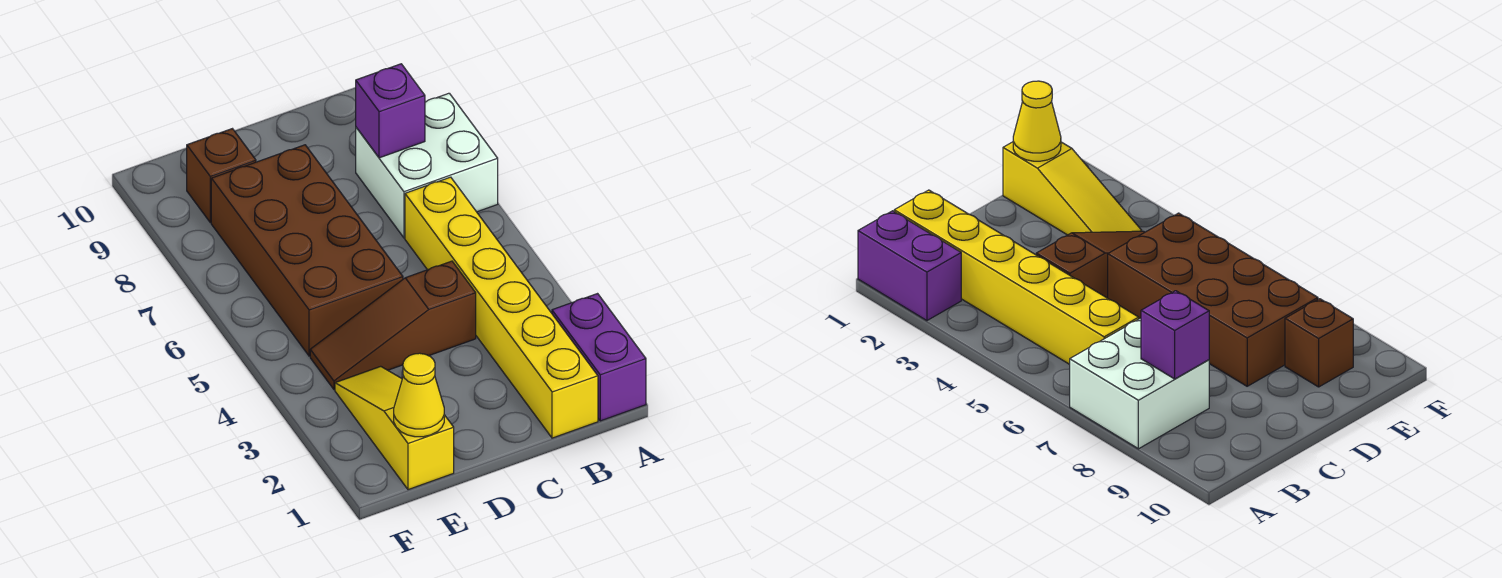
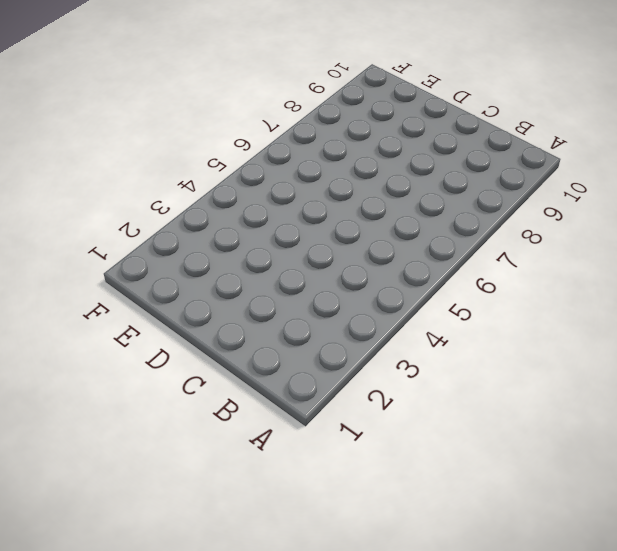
none -> purple brick A1:A2 level 1
none -> white brick A7:B8 level 1

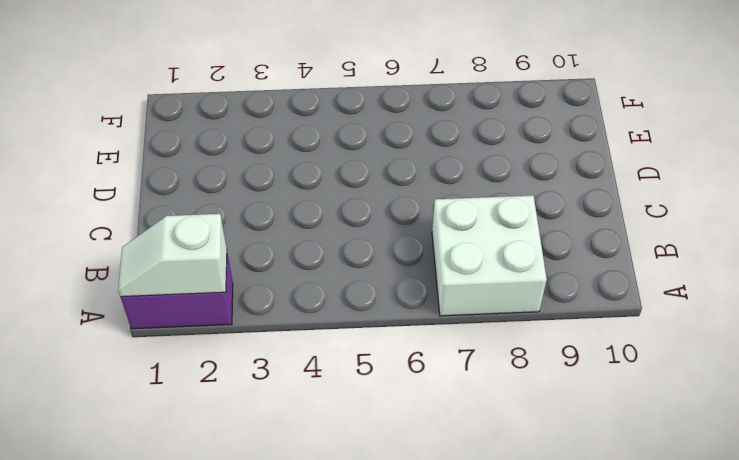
white slope A1:A2 level 2 top 2 -> none
none -> yellow brick B1:B6 level 1
none -> brown slope C4:E4 level 1 top C

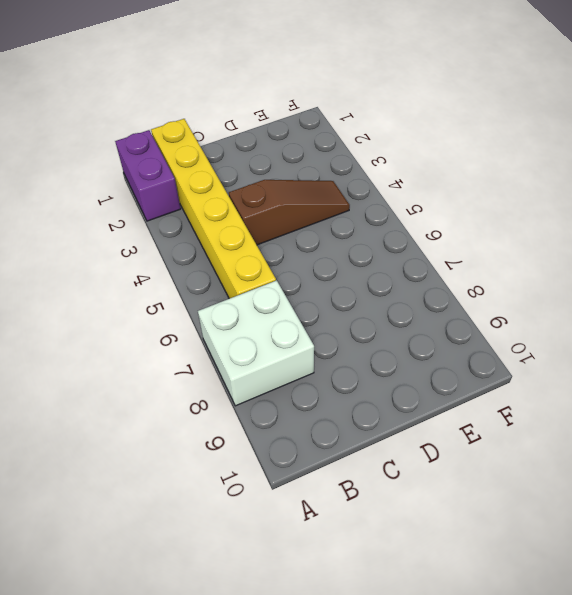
none -> brown brick D5:E8 level 1
none -> yellow slope E1:E3 level 1 top 1

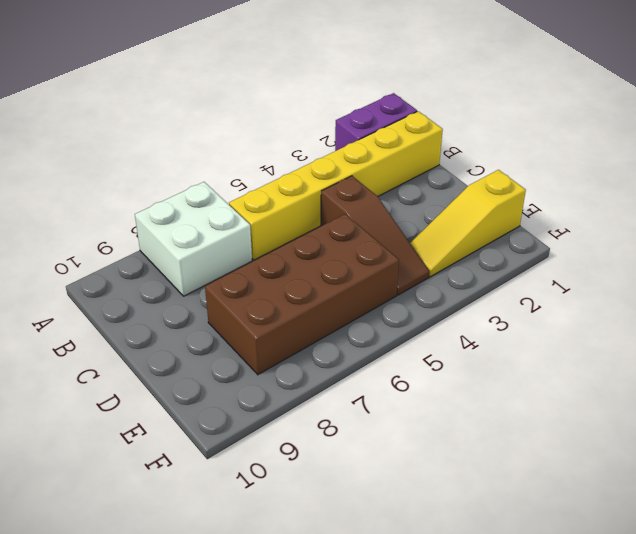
none -> brown brick E9 level 1
none -> purple brick B8 level 2

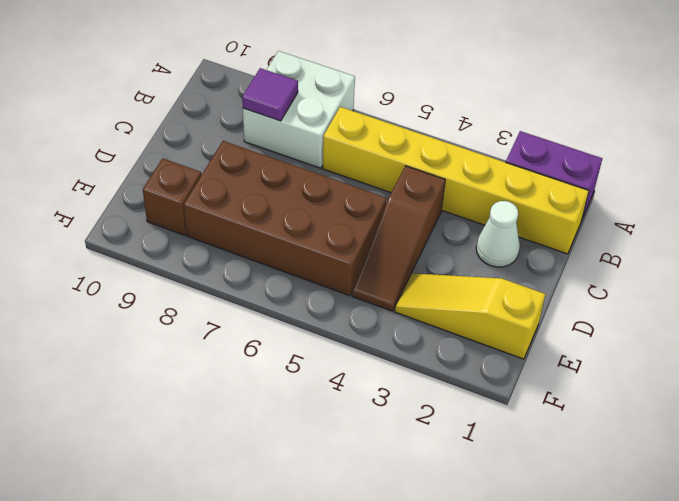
purple tile B8 level 2 -> purple brick B8 level 2
white cone C2 level 1 -> none
none -> yellow cone E1 level 2

